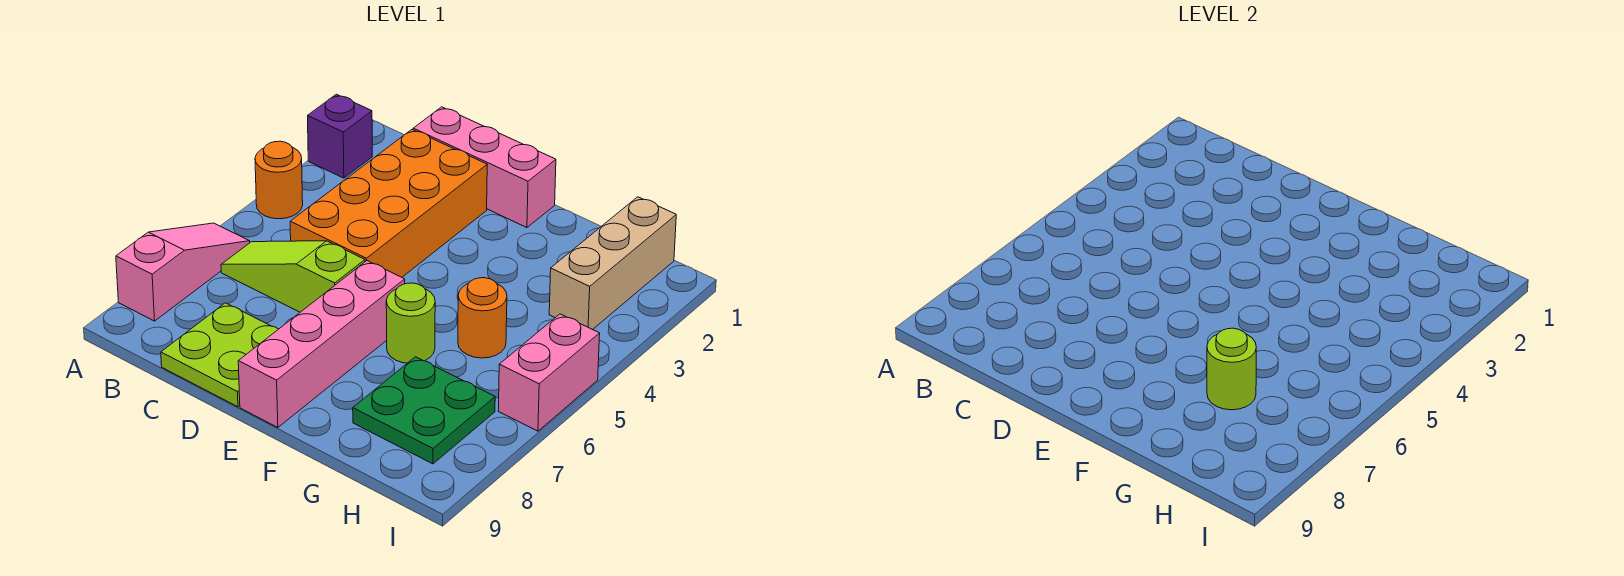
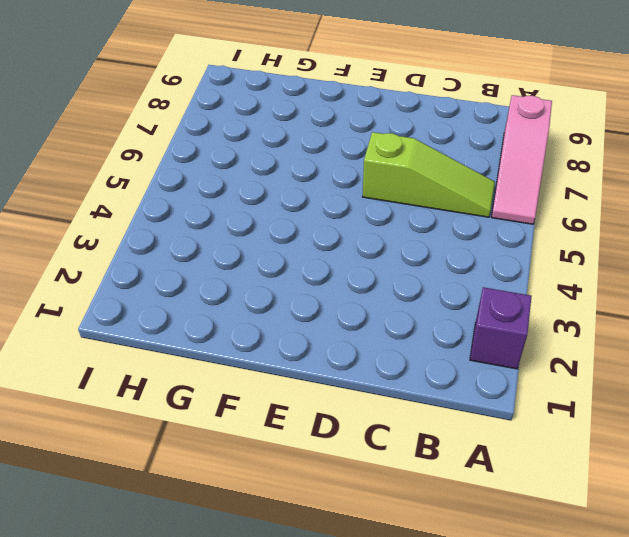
none -> orange round brick A4 level 1
none -> pink brick C1:E1 level 1
none -> orange brick C2:D5 level 1

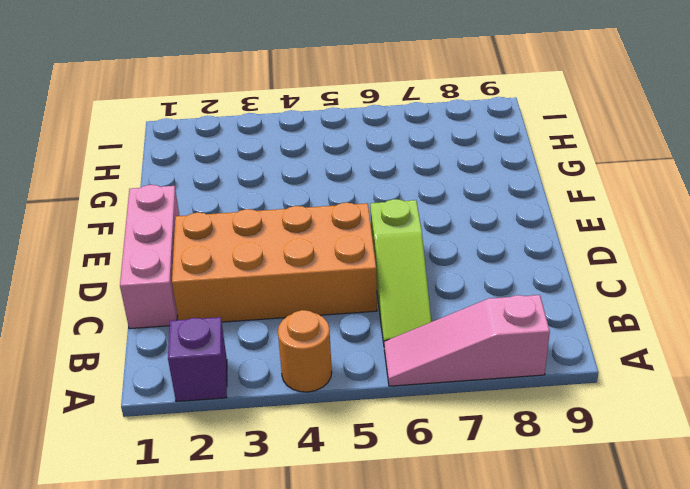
none -> lime plate C8:D9 level 1
none -> pink brick E6:E9 level 1
none -> lime round brick F6 level 1

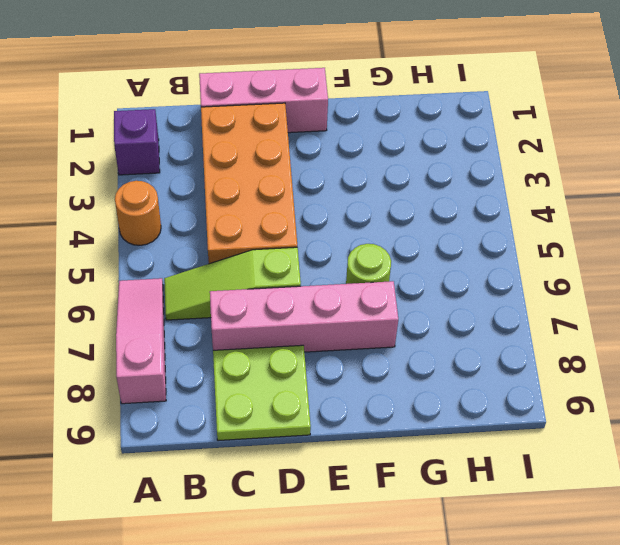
pink brick C7:F7 level 1 -> pink brick E6:E9 level 1
none -> orange round brick G5 level 1
none -> green plate G7:H8 level 1
none -> tan brick H1:H3 level 1

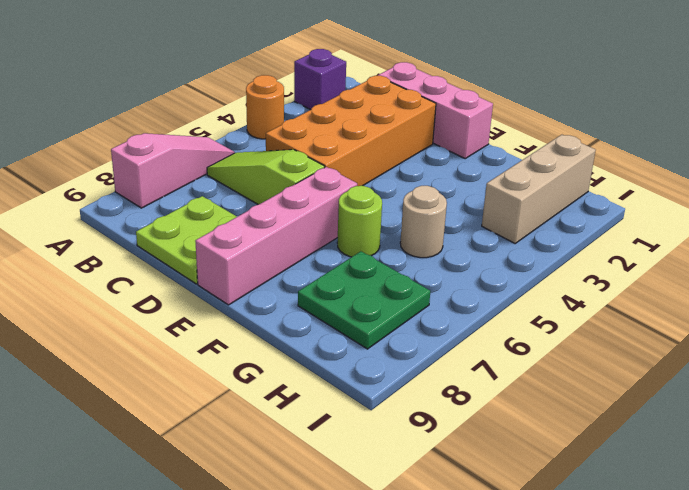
tan round brick G5 level 1 -> orange round brick G5 level 1
none -> pink brick I5:I6 level 1
none -> lime round brick G7 level 2

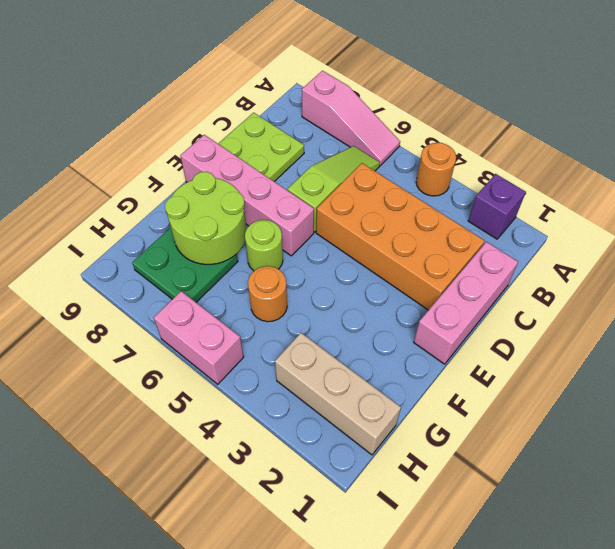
lime round brick F7:G8 level 2 -> lime round brick G7 level 2

